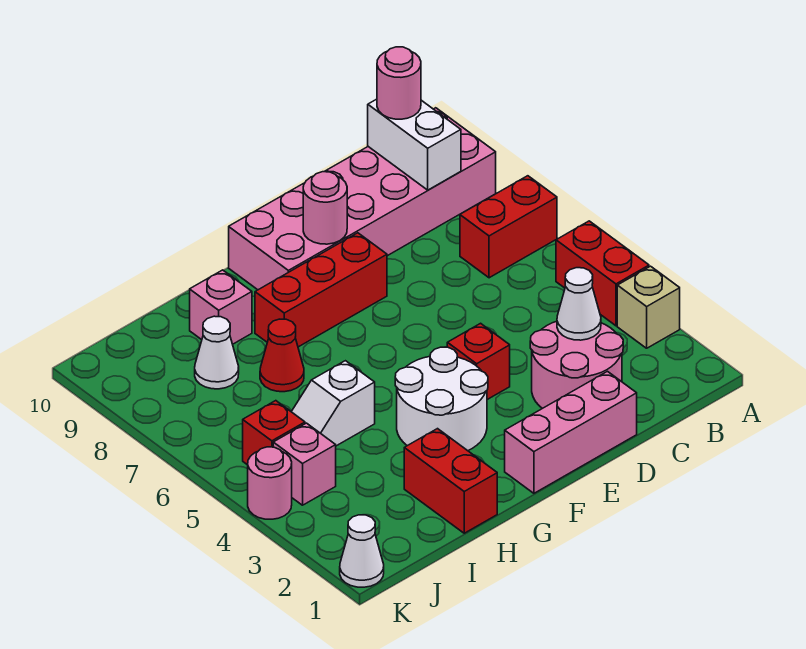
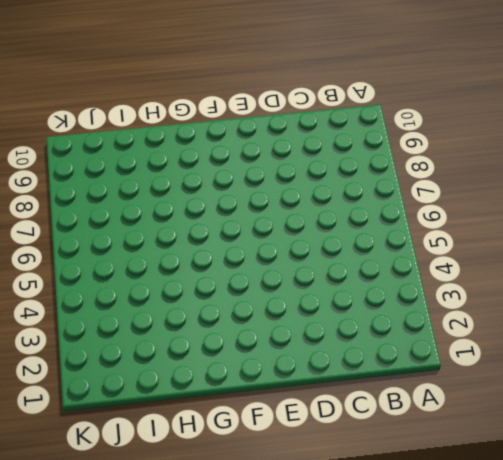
none -> tan brick A3 level 1
none -> red brick A4:A5 level 1
none -> red brick A7:B7 level 1

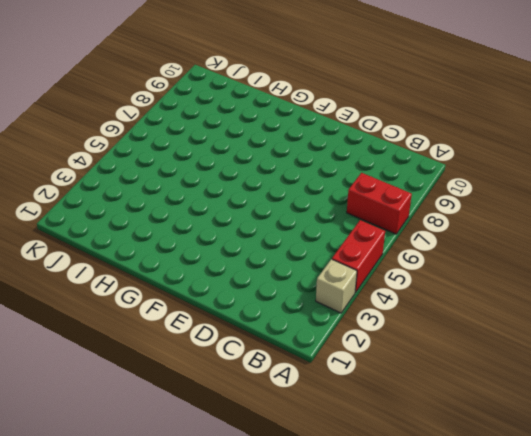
none -> pink brick A9:F10 level 1
none -> pink round brick C2:D3 level 1
none -> pink brick D1:F1 level 1

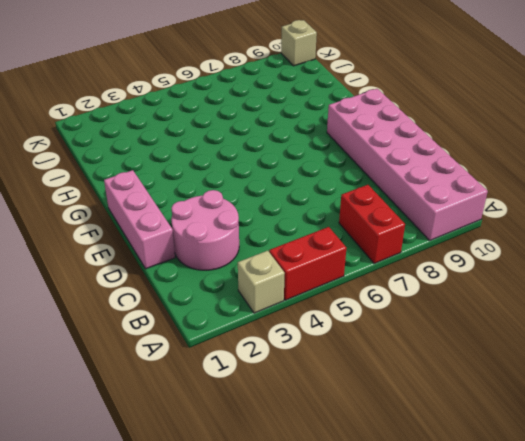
tan brick K10 level 1 -> none
none -> red brick E4 level 1
none -> red brick E8:G8 level 1
none -> white round brick F3:G4 level 1

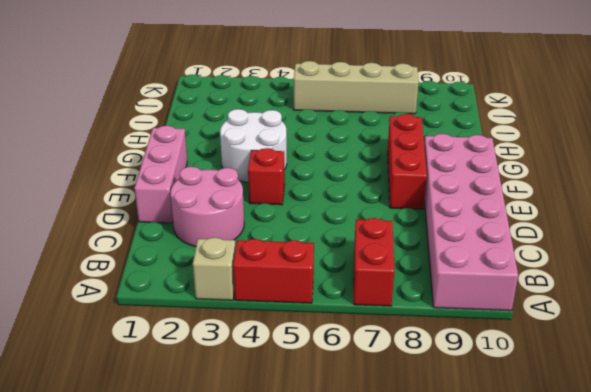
tan brick J5:J8 level 1 -> red brick J5 level 1
none -> red brick H1:H2 level 1
none -> white slope H5:I5 level 1 top H
none -> red cone H7 level 1

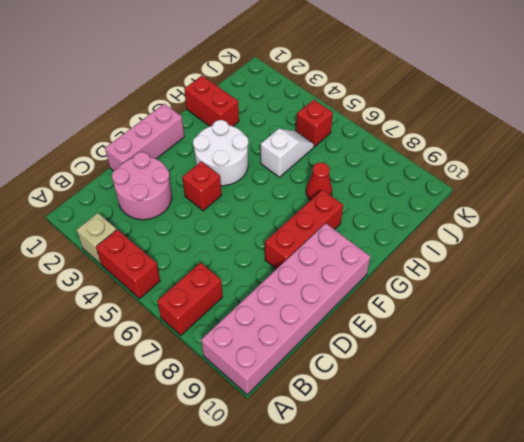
none -> pink brick H9 level 1
none -> white cone I8 level 1
none -> pink brick J4 level 1

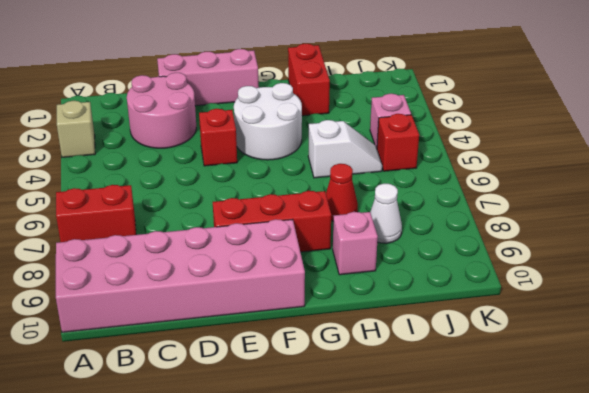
none -> red brick A4:A5 level 1
none -> white cone K1 level 1
none -> pink round brick K4 level 1

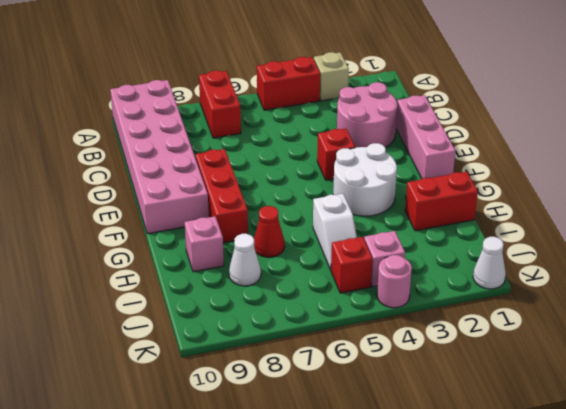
none -> white brick B9:B10 level 2
none -> white cone C3 level 2
none -> pink round brick E9 level 2

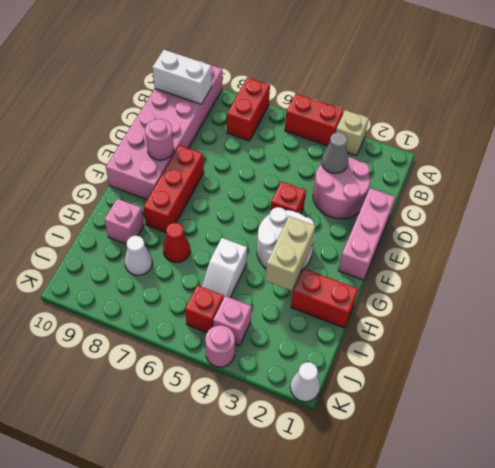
grey cone C3 level 2 -> white cone C3 level 2
tan brick G3:H3 level 2 -> none
none -> pink round brick B10 level 3

